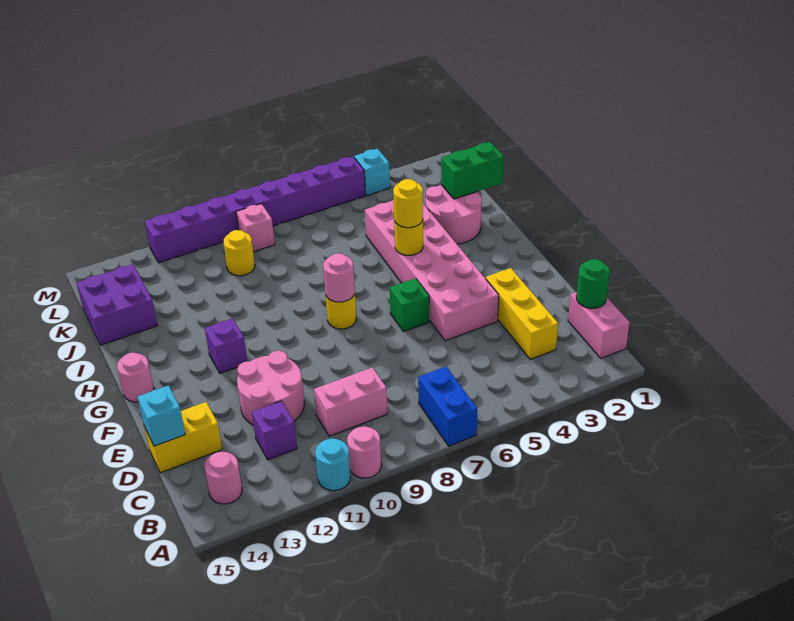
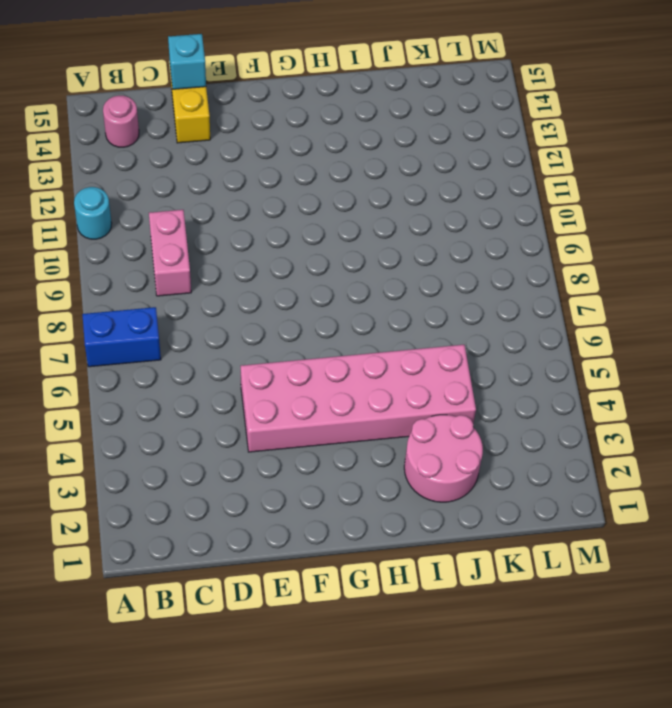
none -> pink round brick A10 level 1
none -> pink brick B1:C1 level 1
none -> yellow brick C3:E3 level 1

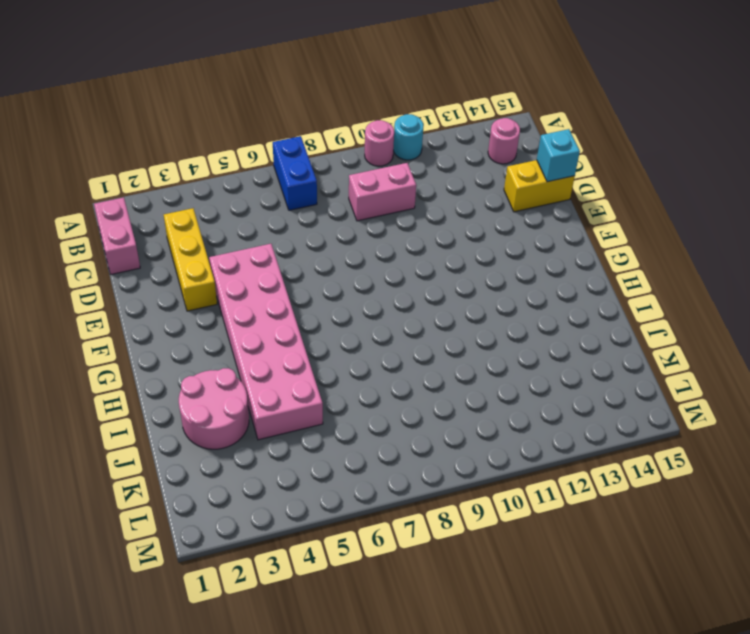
none -> purple brick C12 level 1
none -> pink round brick D11:E12 level 1
none -> green brick F6 level 1

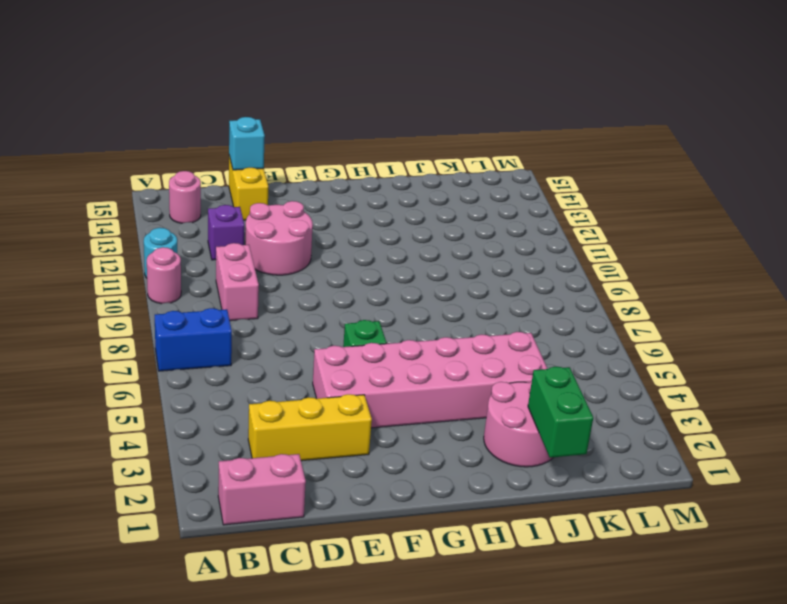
none -> yellow round brick G8 level 1
none -> purple brick G12 level 1
none -> pink round brick G15 level 1

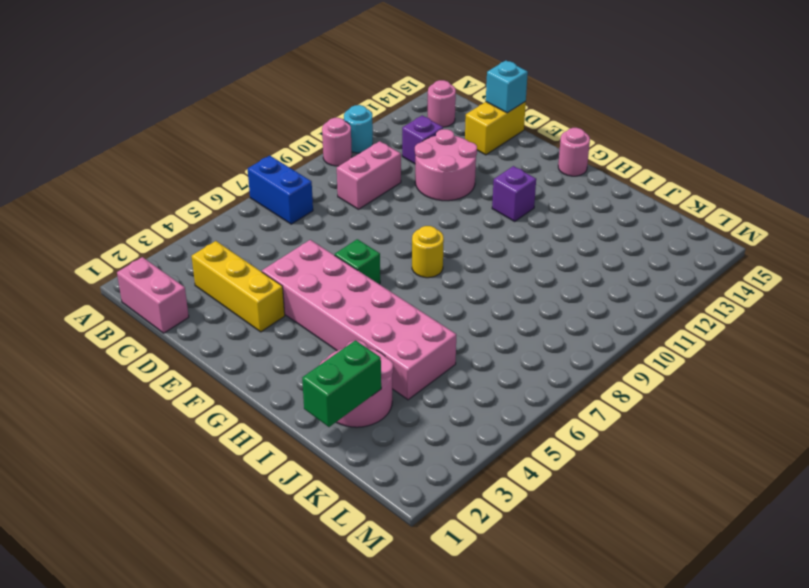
none -> purple brick J14:K15 level 1
none -> yellow round brick K10 level 1
none -> pink brick L9 level 1

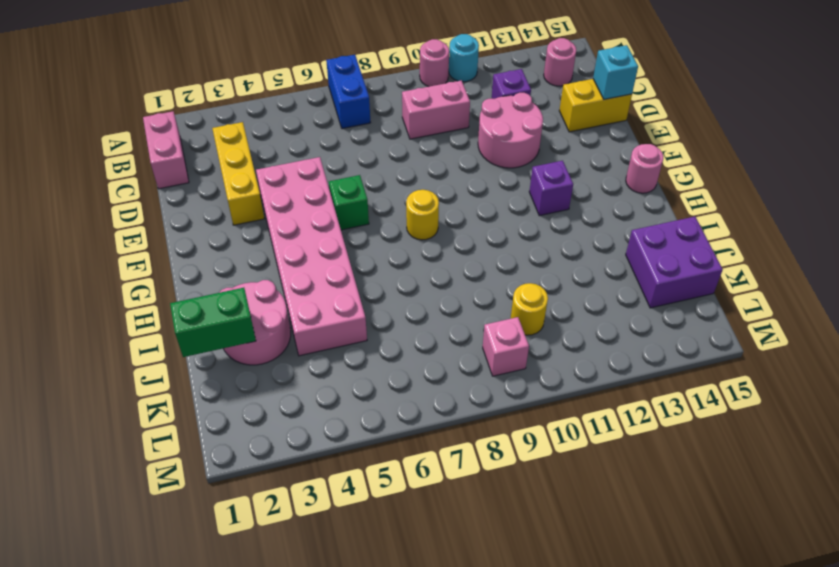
none -> cyan brick M4 level 1
none -> purple brick M5:M12 level 1
none -> green round brick C1 level 2

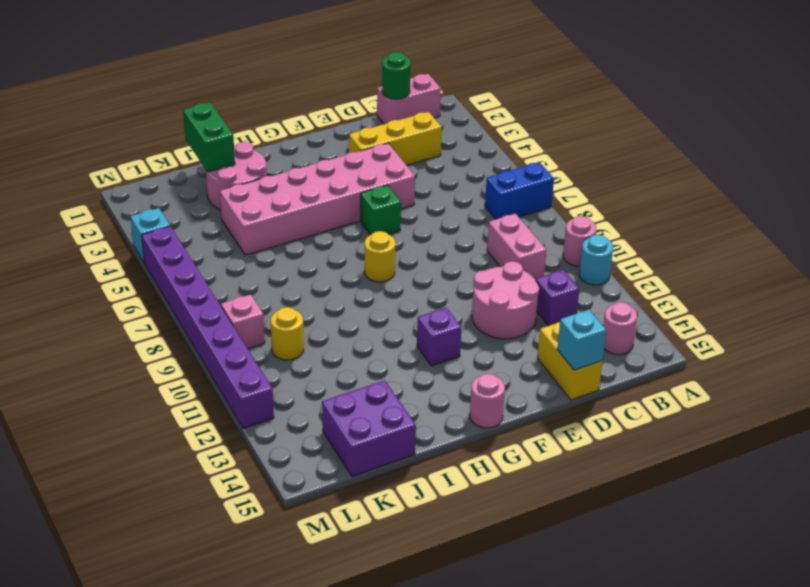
none -> pink round brick G8 level 2
none -> yellow round brick H5 level 2
none -> yellow round brick H5 level 3

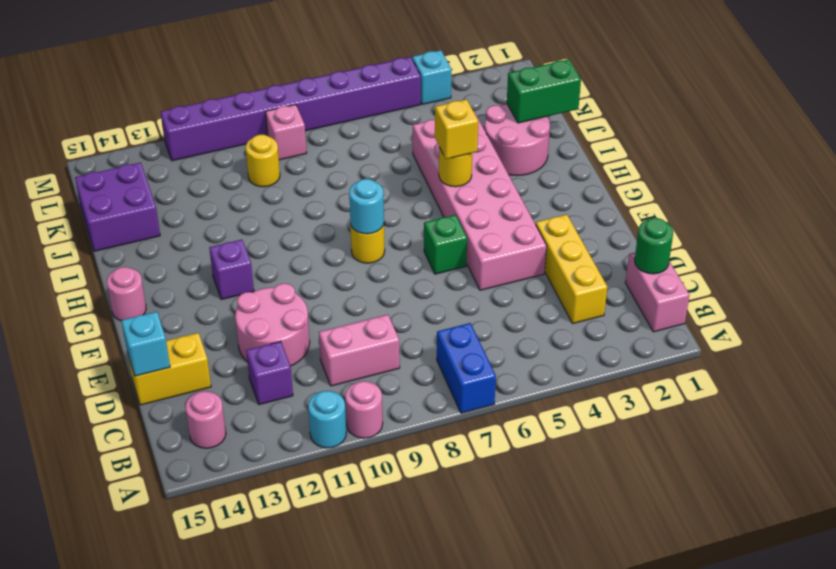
cyan round brick G8 level 2 -> pink round brick G8 level 2
yellow brick H5 level 3 -> yellow round brick H5 level 3

